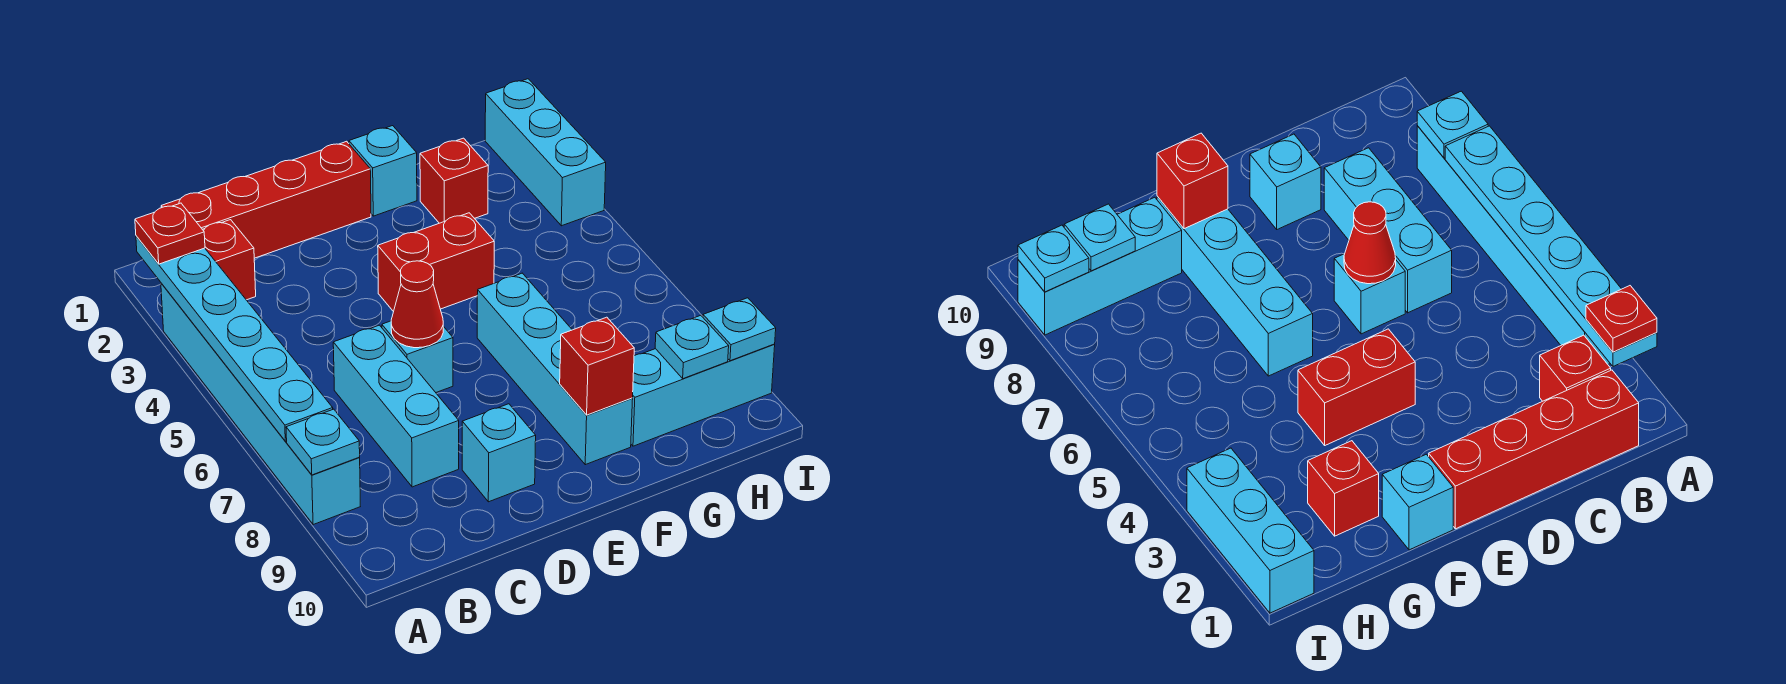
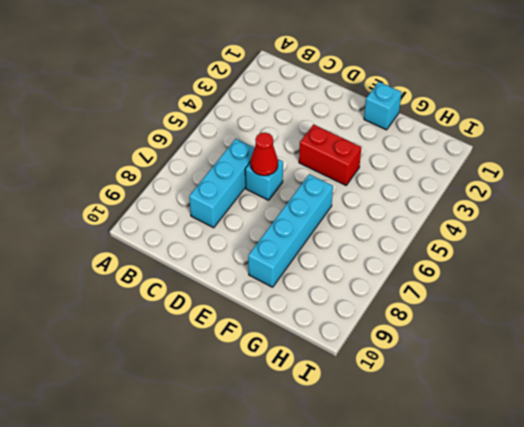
none -> cyan brick A3:A8 level 1
none -> red brick B1:E1 level 1
none -> red brick B2 level 1

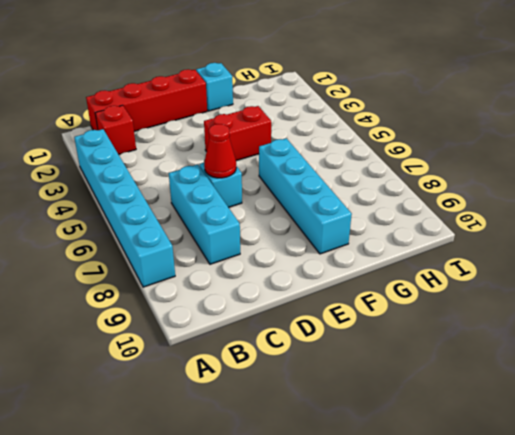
none -> cyan brick D9 level 1
none -> red brick G2 level 1
none -> cyan brick G9:I9 level 1

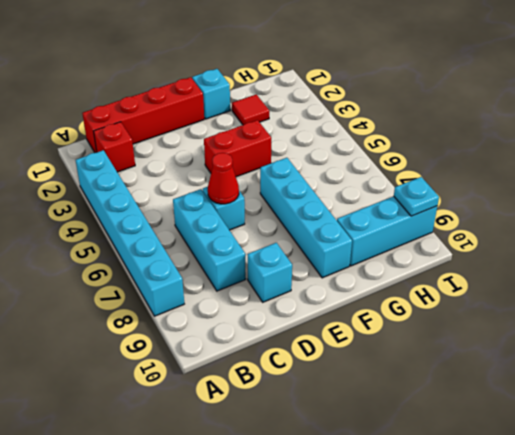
red tile G2 level 1 -> red brick G2 level 1
none -> cyan brick I1:I3 level 1
none -> cyan plate A2:A7 level 2
none -> cyan plate A8 level 2

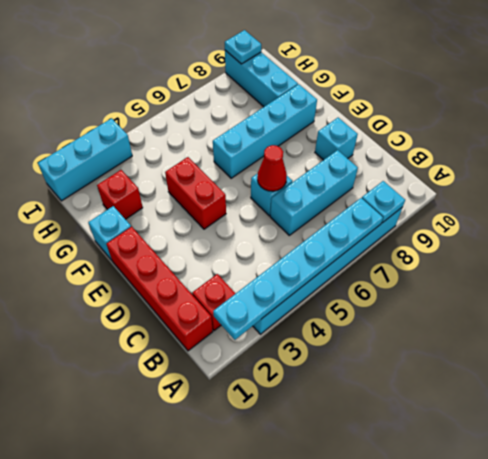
none -> red brick F9 level 2
none -> cyan plate H9 level 2
none -> red plate A2 level 3

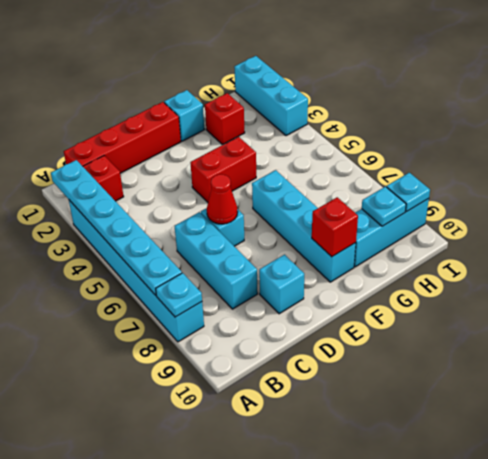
none -> red plate A2 level 3

